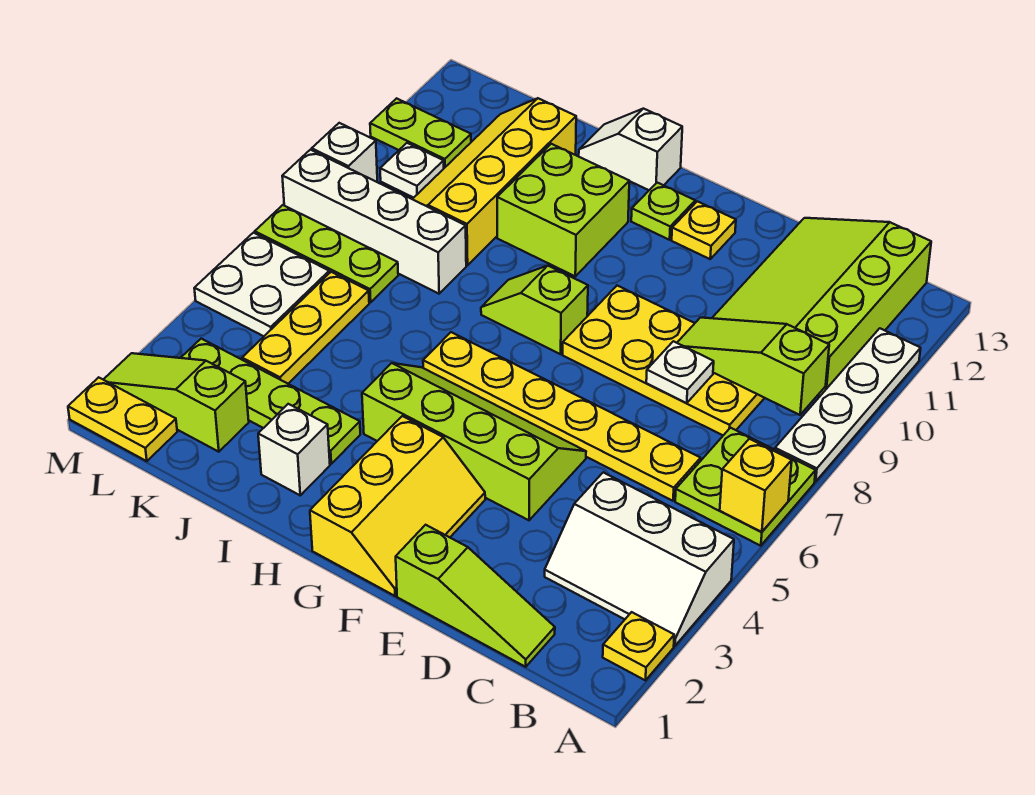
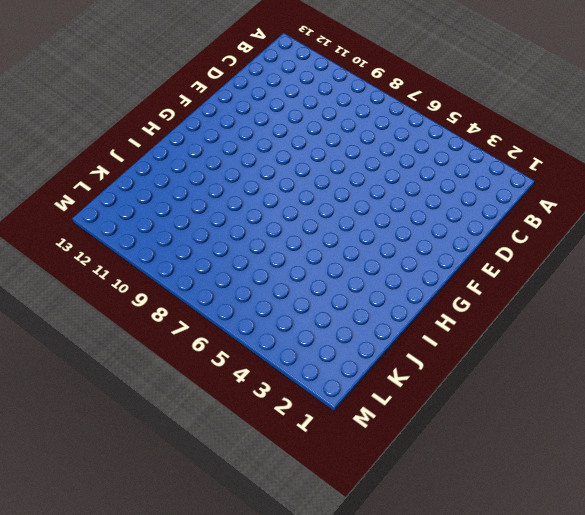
none -> yellow plate A2 level 1
none -> white slope A3:C4 level 1 top 4
none -> lime plate A6:B7 level 1
none -> white plate A8:A11 level 1

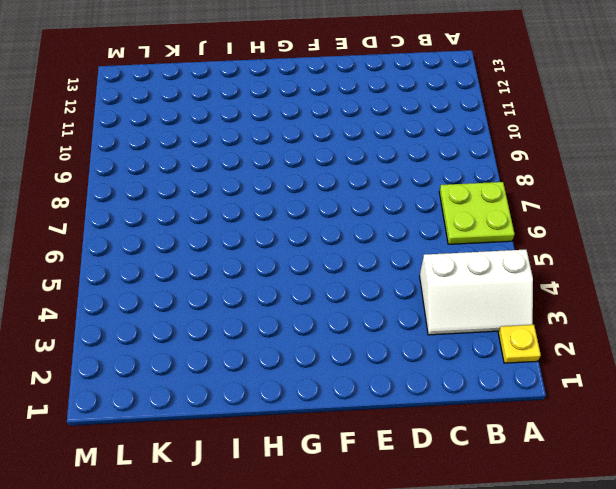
none -> white plate A8:A11 level 1
none -> lime slope B10:D13 level 1 top B
none -> lime slope C1:E1 level 1 top E
none -> yellow plate C6:H6 level 1

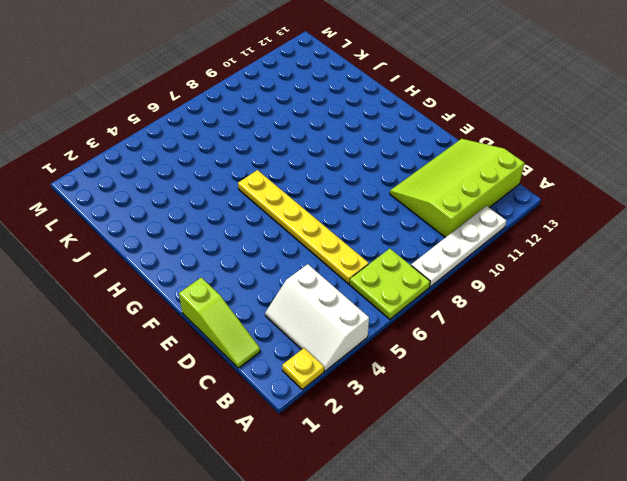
none -> yellow plate C8:F9 level 1
none -> lime slope E4:H5 level 1 top 4
none -> yellow slope F1:G3 level 1 top G
none -> yellow plate F12 level 1

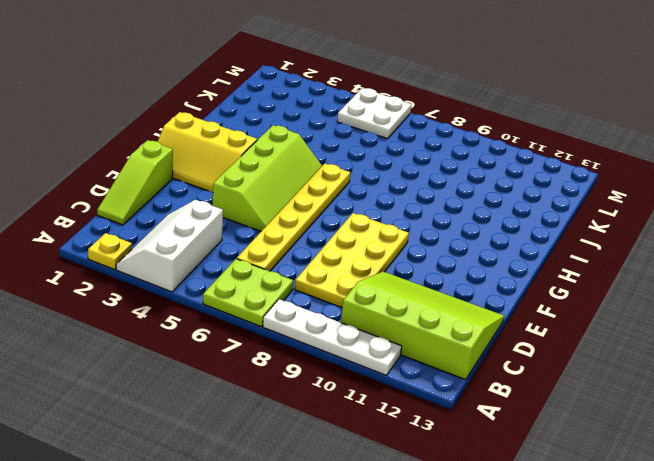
none -> yellow plate F12 level 1
none -> lime slope G8:H8 level 1 top G
none -> lime plate G12 level 1
none -> lime brick H10:I11 level 1

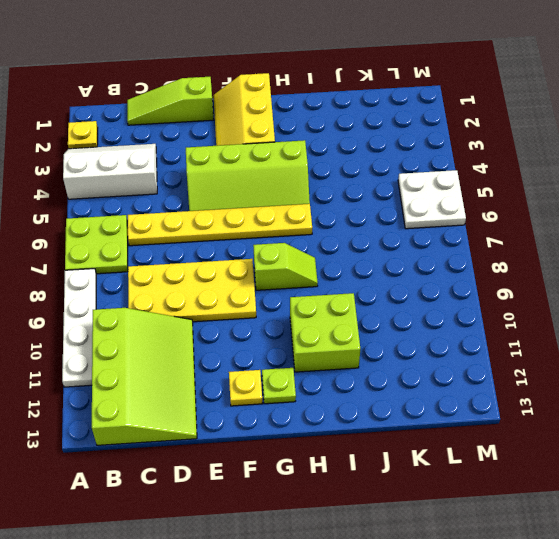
none -> white slope H13:I13 level 1 top H
none -> white brick I2 level 1
none -> lime plate I3:L3 level 1
none -> white brick J8:M8 level 1

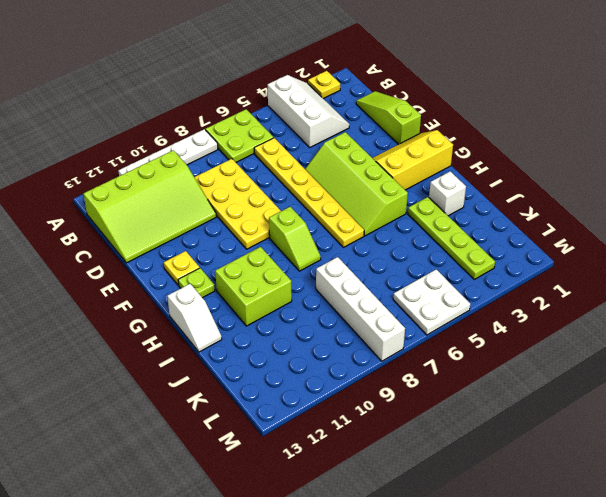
none -> yellow slope J9:K12 level 1 top J
none -> lime slope K2:M2 level 1 top K
none -> yellow plate K4:K6 level 1
none -> lime plate K7:M7 level 1

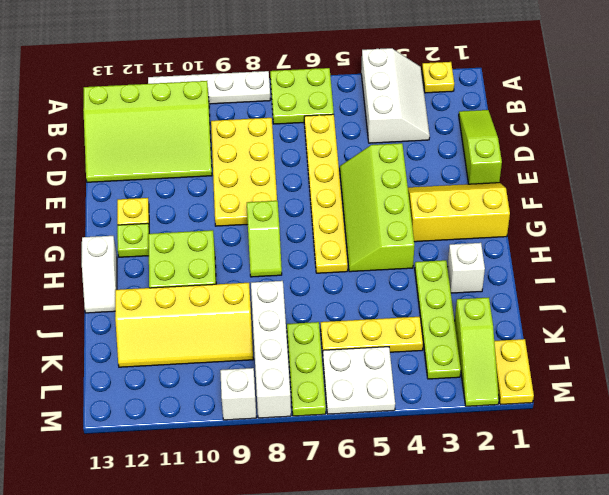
none -> white plate L10 level 1
none -> lime plate L11:M11 level 1
none -> yellow brick A6 level 2
none -> lime slope B9:D9 level 2 top B

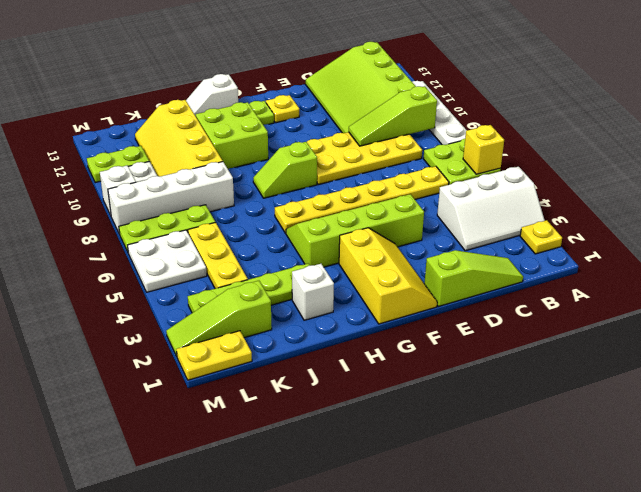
none -> white plate D8 level 2

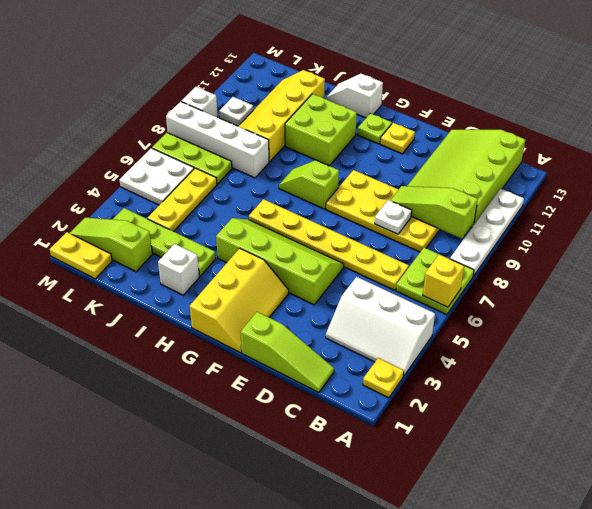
none -> lime plate L11:M11 level 1

